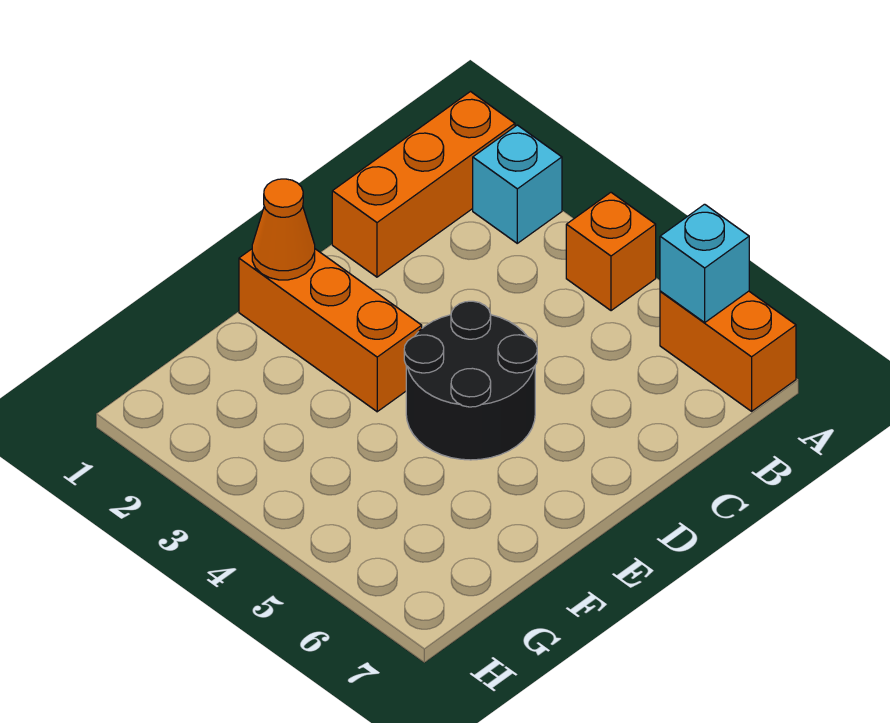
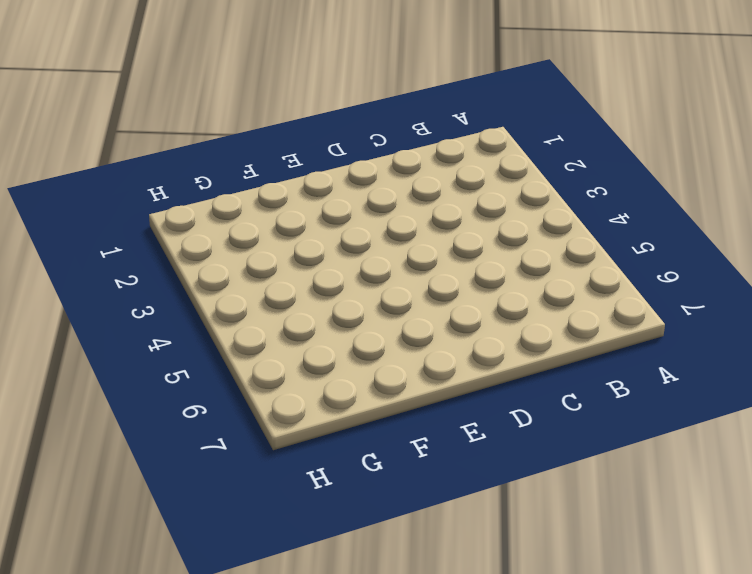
none -> orange brick A1:C1 level 1
none -> cyan brick A2 level 1

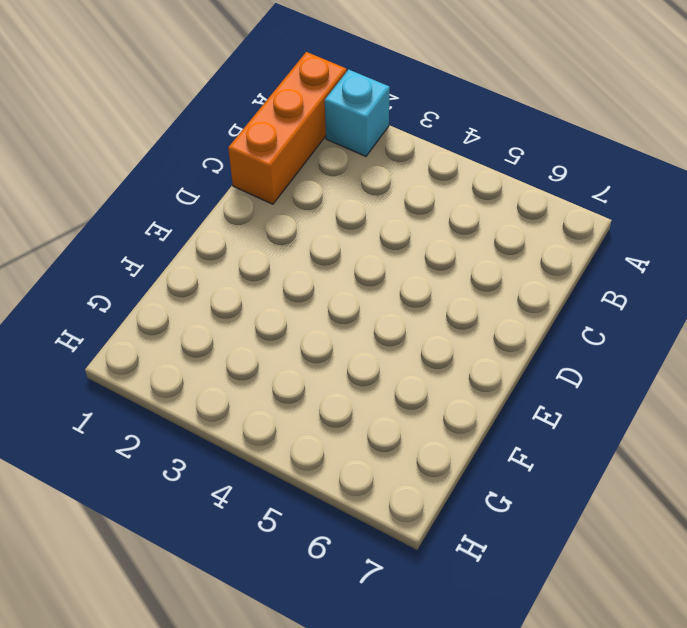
none -> orange brick A4 level 1
none -> orange brick A6:A7 level 1

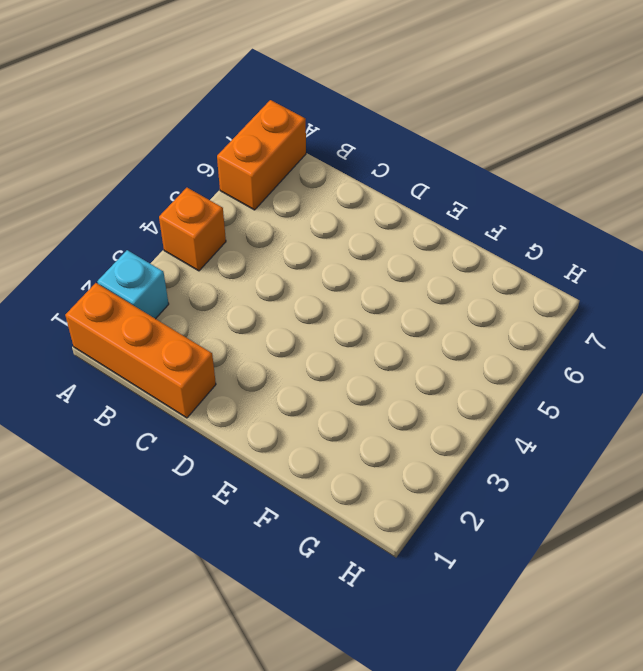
none -> black round brick D4:E5 level 1
none -> orange brick E1:E3 level 1

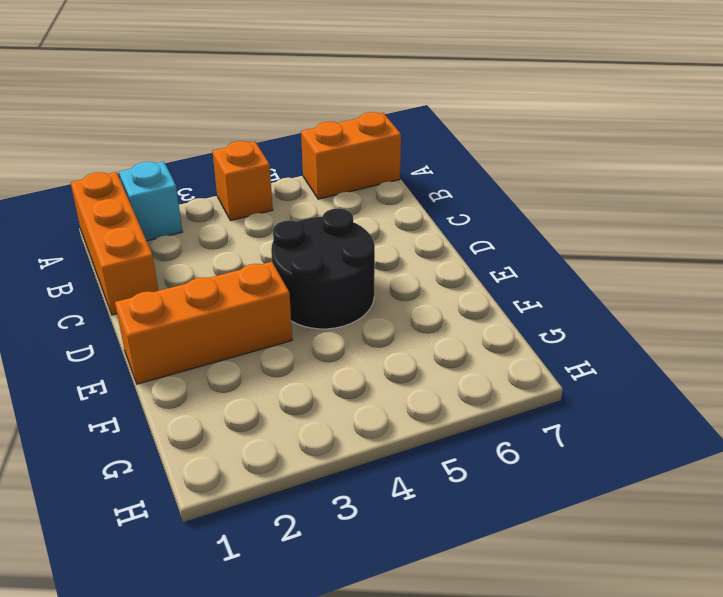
none -> cyan brick A6 level 2
none -> orange cone E1 level 2

